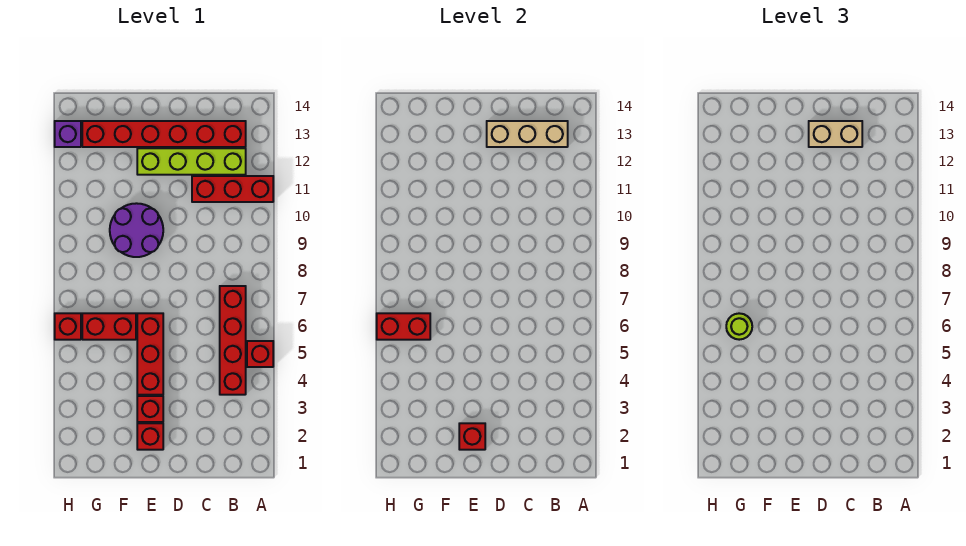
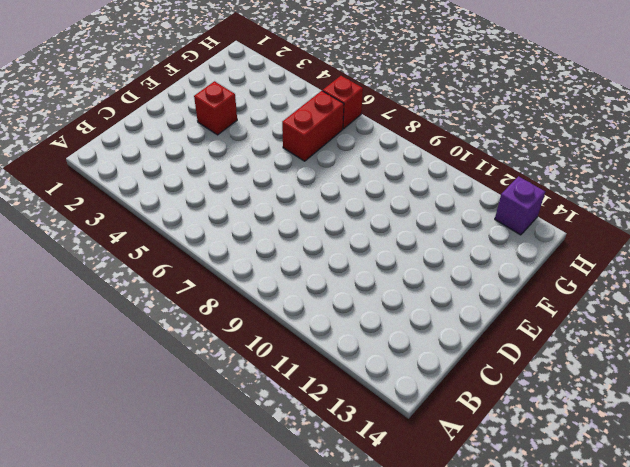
none -> red brick A5 level 1
none -> red brick A11:C11 level 1
none -> red brick B4:B7 level 1

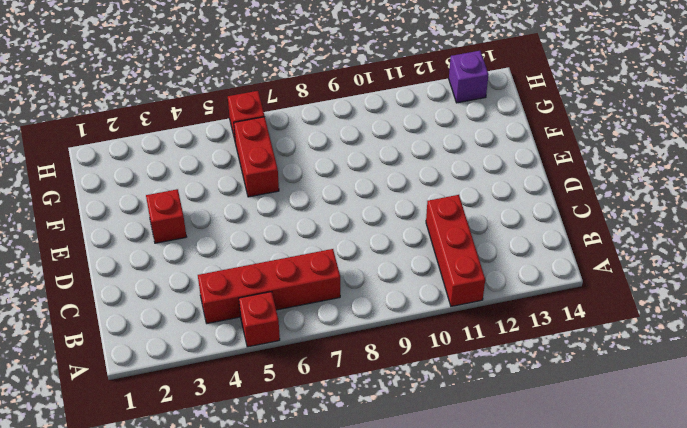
none -> lime brick B12:E12 level 1
none -> red brick B13:G13 level 1
none -> red brick E2 level 1

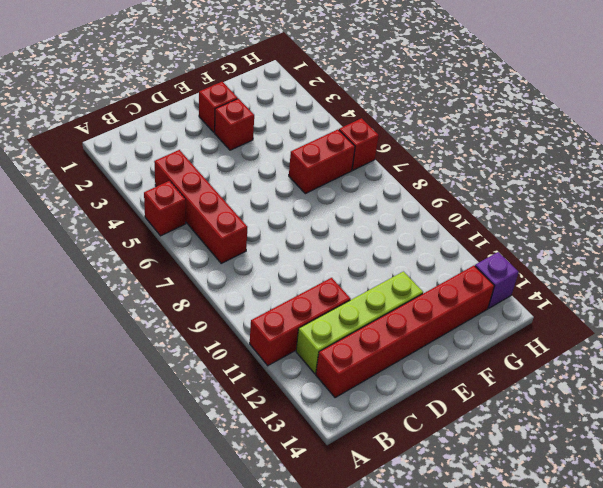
none -> red brick E4:E6 level 1
none -> purple round brick E9:F10 level 1
none -> tan brick B13:D13 level 2

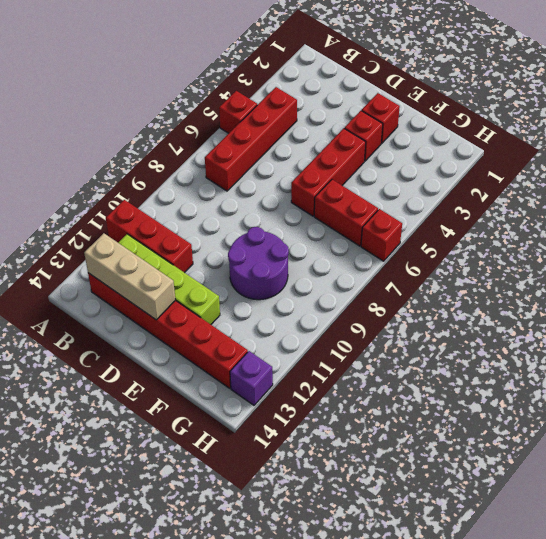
none -> red brick E2 level 2
none -> red brick G6:H6 level 2
none -> tan brick C13:D13 level 3

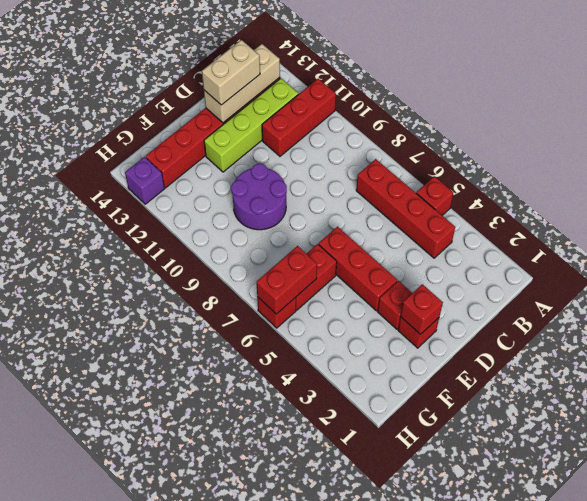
none -> lime round brick G6 level 3

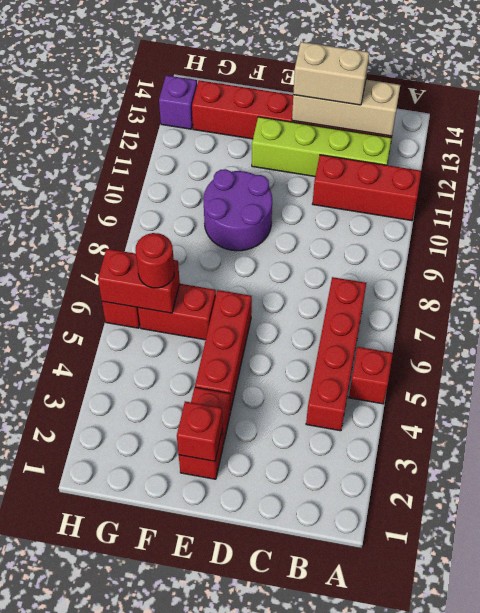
red round brick G6 level 3 -> lime round brick G6 level 3

